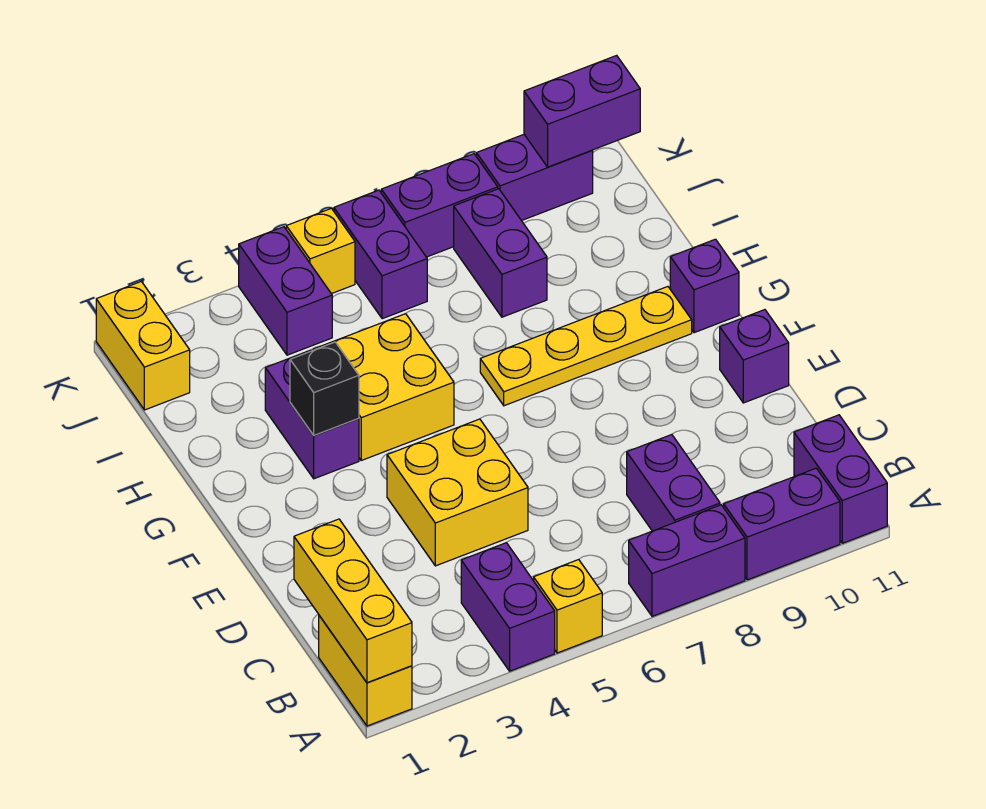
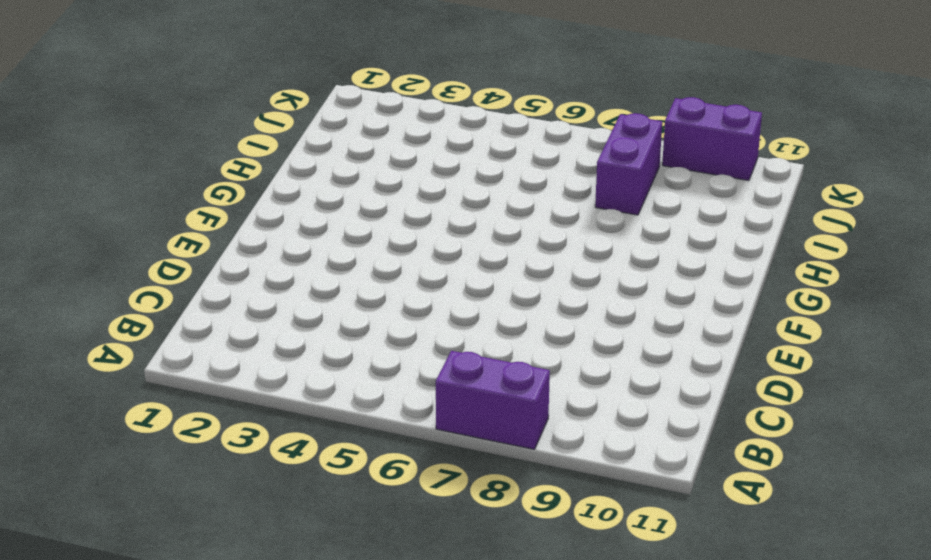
none -> yellow brick A1:B1 level 1
none -> purple brick A4:B4 level 1
none -> yellow brick A5 level 1

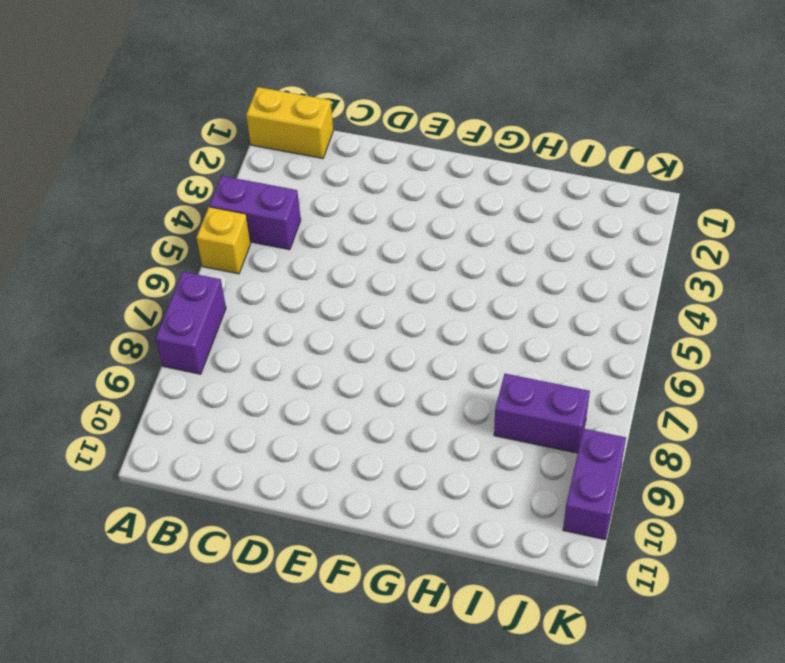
none -> purple brick A9:A10 level 1
none -> purple brick A11:B11 level 1
none -> purple brick B8:C8 level 1

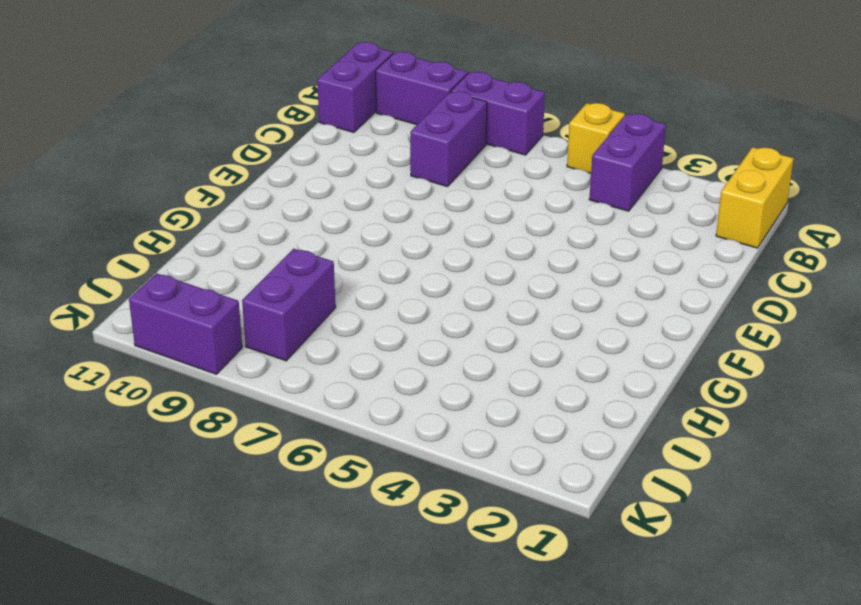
none -> yellow brick D4:E5 level 1
none -> purple brick E11 level 1
none -> purple brick G3:H3 level 1

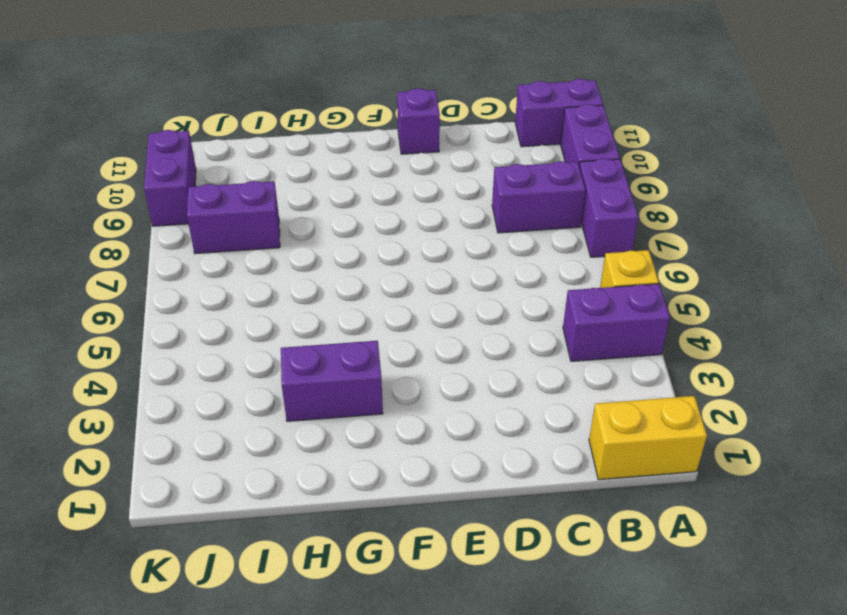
none -> yellow brick D4:E5 level 1
none -> yellow brick G4:H5 level 1
none -> yellow plate G7:G10 level 1

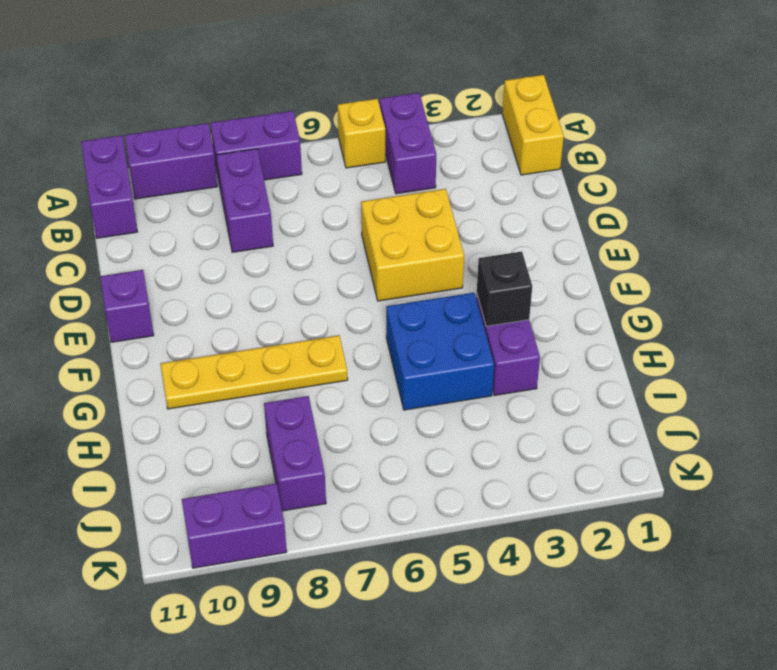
blue brick G4:H5 level 1 -> yellow brick G4:H5 level 1
none -> purple brick G11 level 1
none -> yellow brick J1:K1 level 1
none -> purple brick J4:K4 level 1

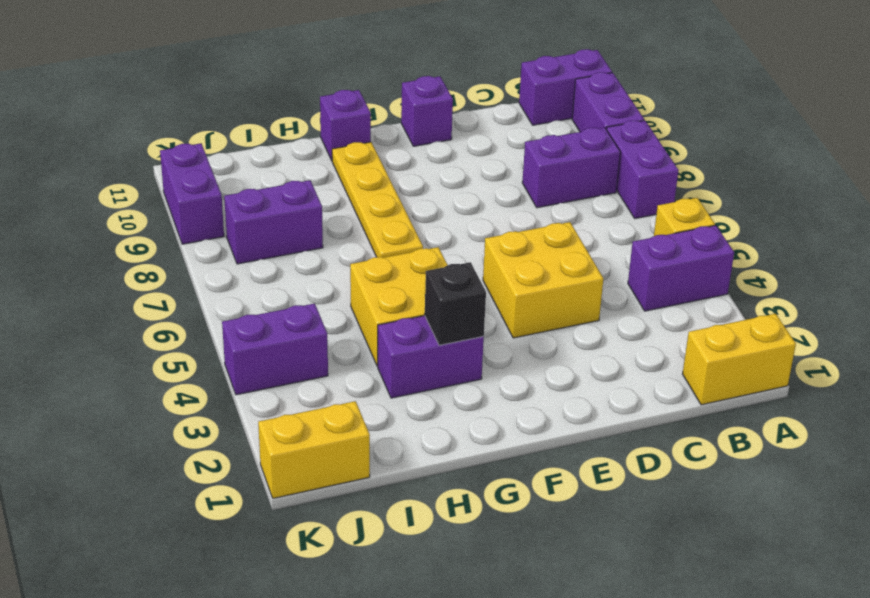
none -> purple brick J6:K6 level 1
none -> yellow brick K5 level 1
none -> purple brick K7:K8 level 1

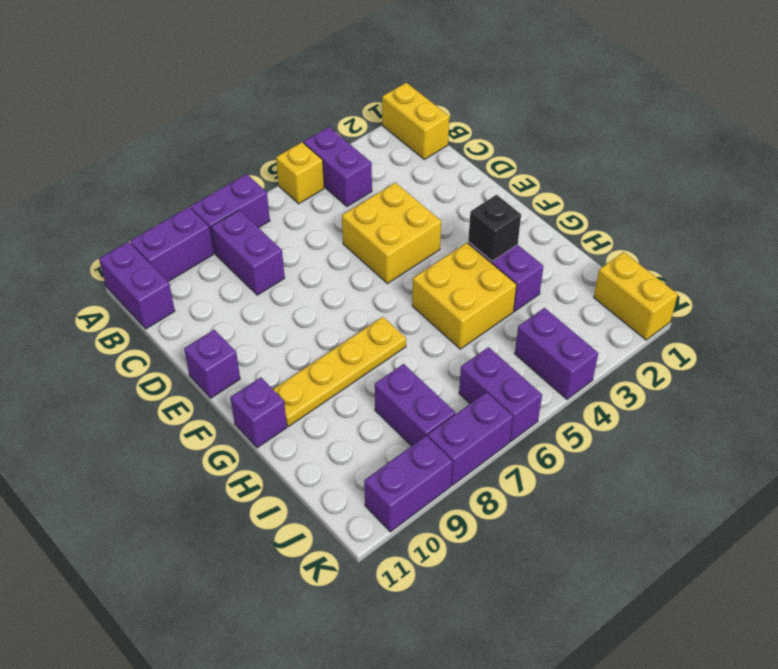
none -> yellow brick K5 level 1
none -> yellow brick A1:C1 level 2
none -> purple brick K10:K11 level 2

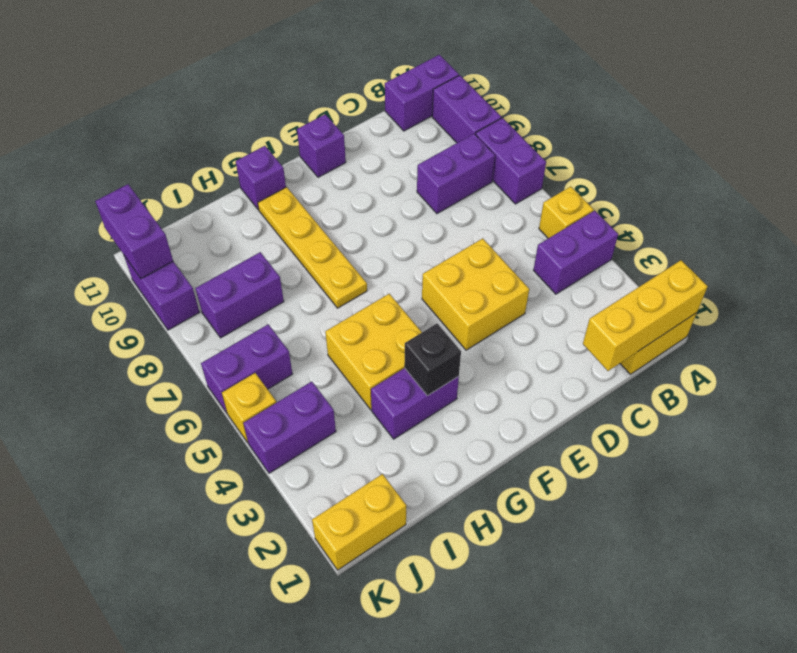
none -> purple brick K7:K8 level 1

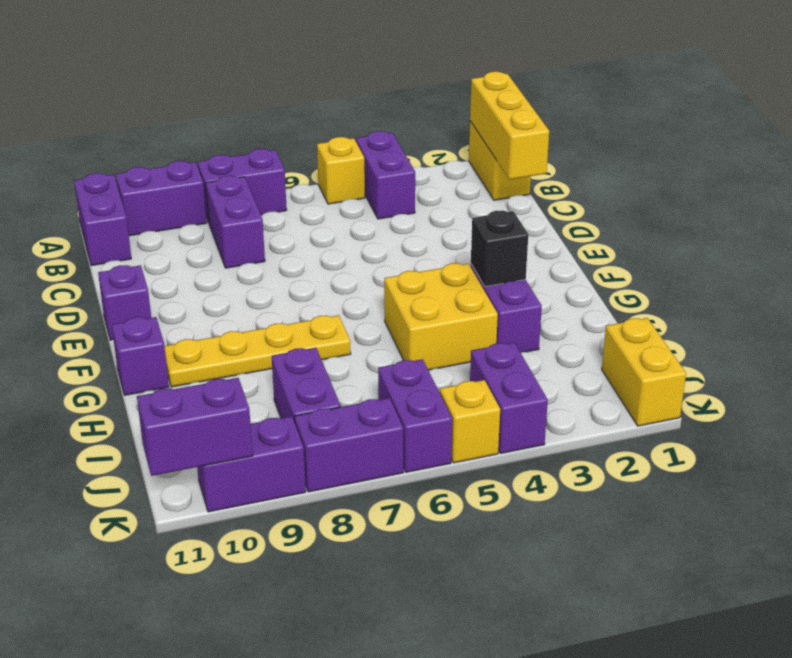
none -> yellow brick D4:E5 level 1

